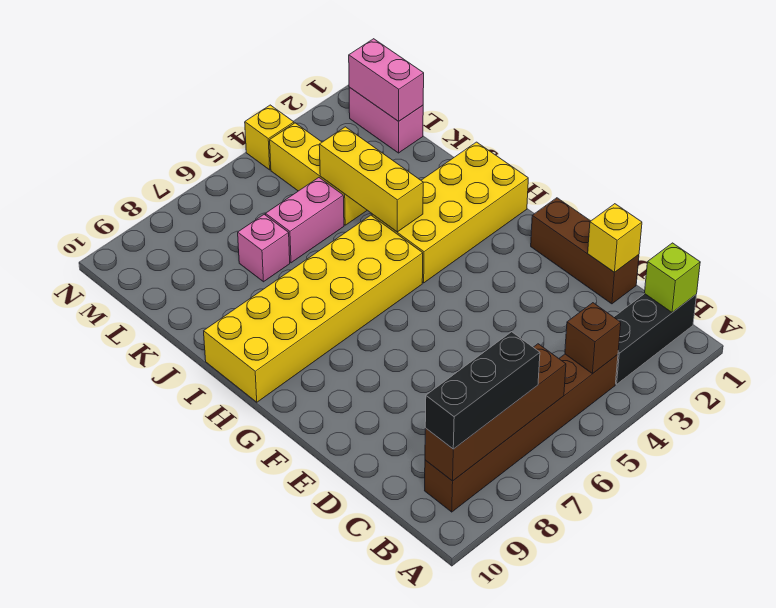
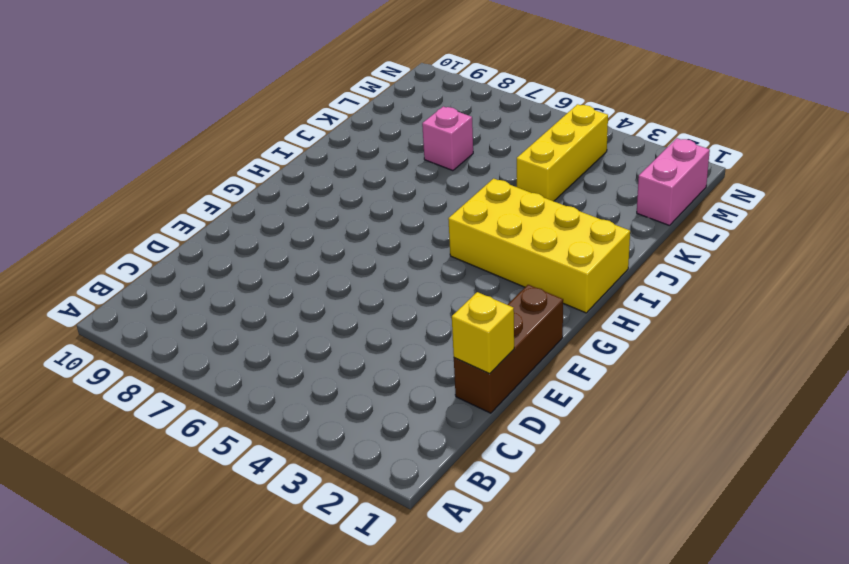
none -> black brick B1:B3 level 1
none -> brown brick B4:B9 level 1
none -> yellow brick H5:I10 level 1

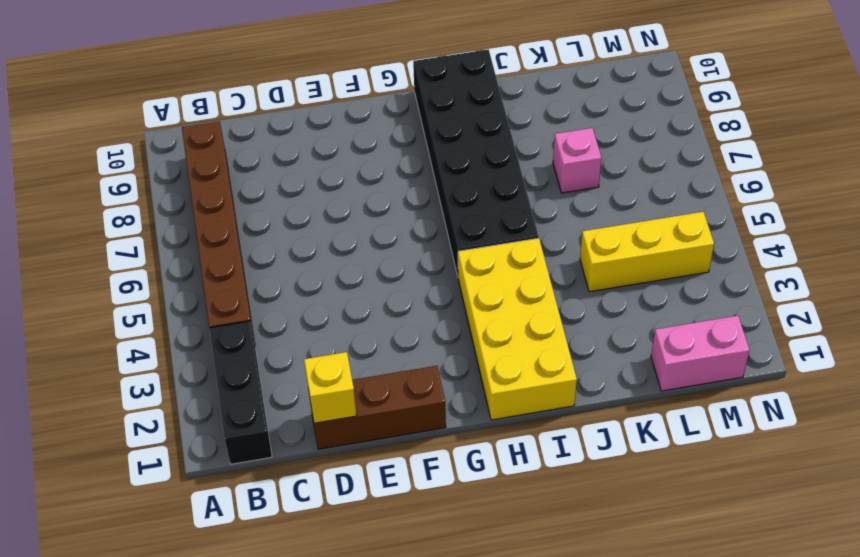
black brick H5:I10 level 1 -> yellow brick H5:I10 level 1
none -> pink brick K5:K6 level 1
none -> yellow brick N4 level 1
none -> lime brick B1 level 2

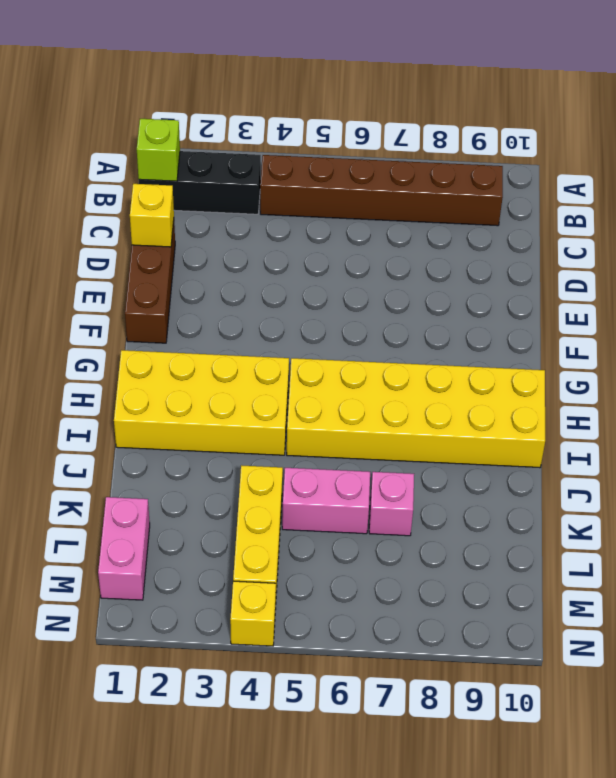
none -> brown brick B4 level 2
none -> brown brick B6:B9 level 2
none -> yellow brick I4:K4 level 2

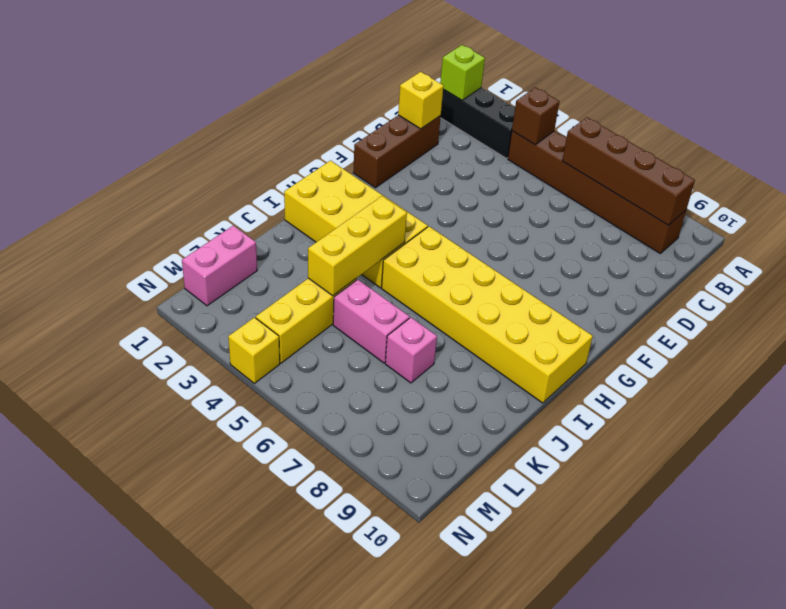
none -> pink brick L1:M1 level 2
none -> black brick B7:B9 level 3

